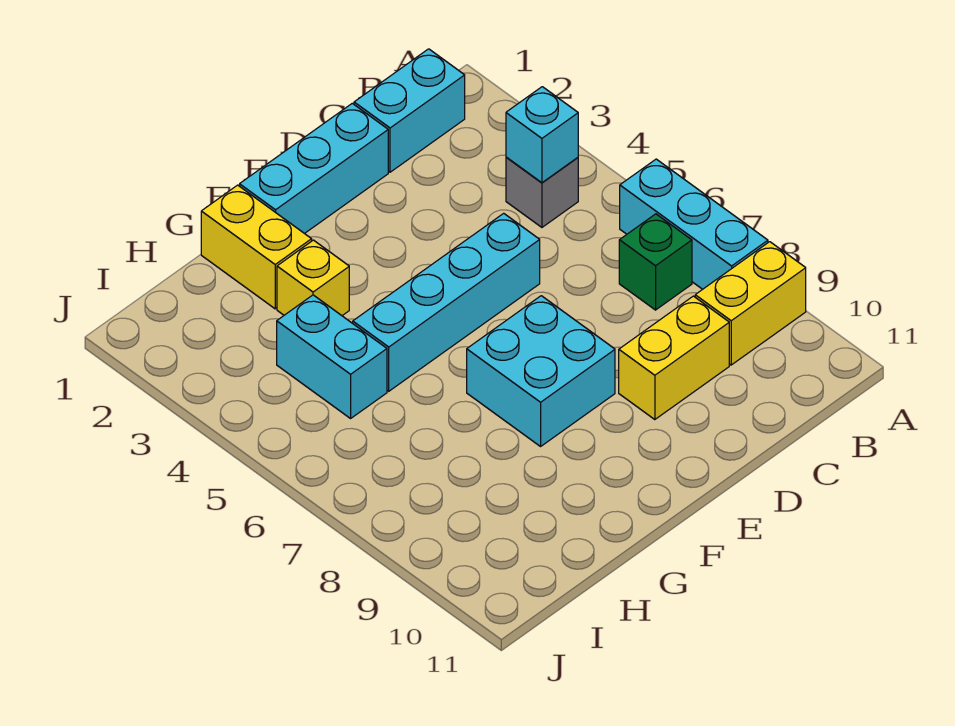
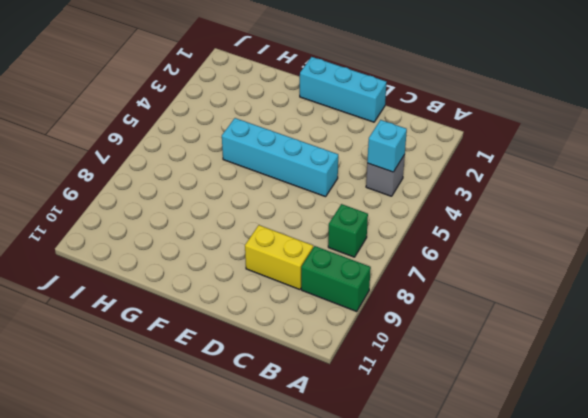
green brick A9:B9 level 1 -> yellow brick A9:B9 level 1
none -> cyan brick A6:A8 level 1
none -> cyan brick B1:C1 level 1
none -> cyan brick E7:F8 level 1

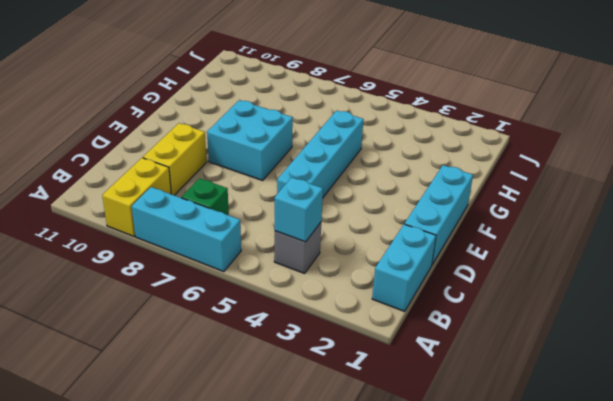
none -> yellow brick G1:G2 level 1
none -> yellow brick G3 level 1
none -> cyan brick H4:H5 level 1

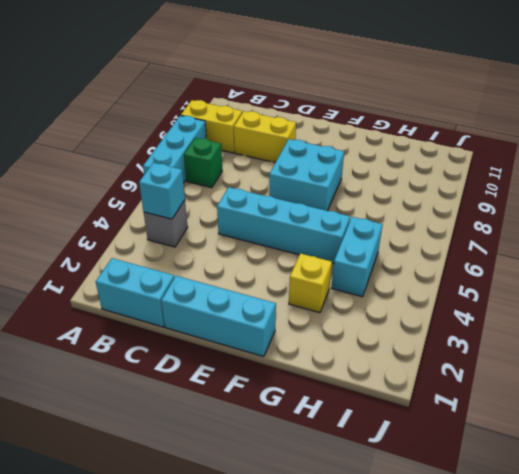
none -> yellow brick G1:G2 level 1

